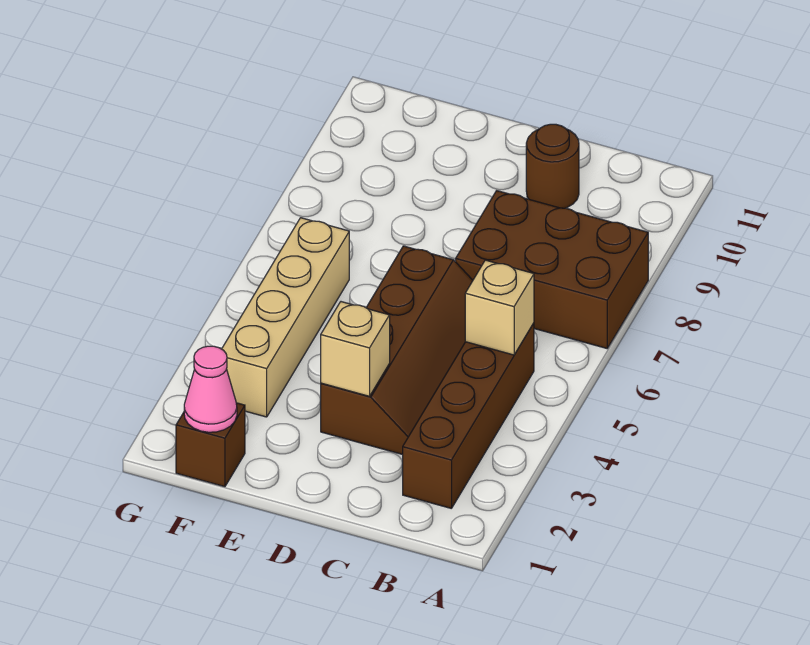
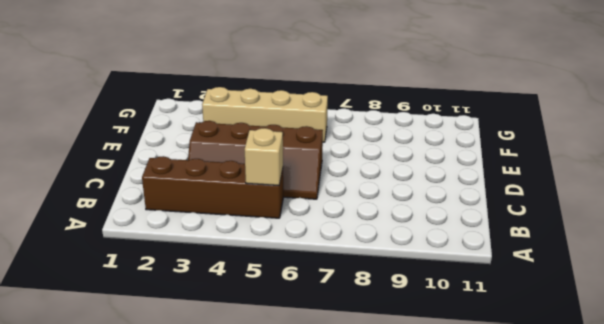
none -> brown brick A7:C8 level 1
none -> brown round brick C10 level 1

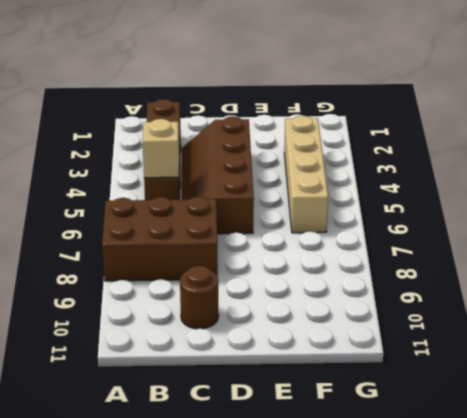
none -> brown brick F1 level 1
none -> tan brick D3 level 2

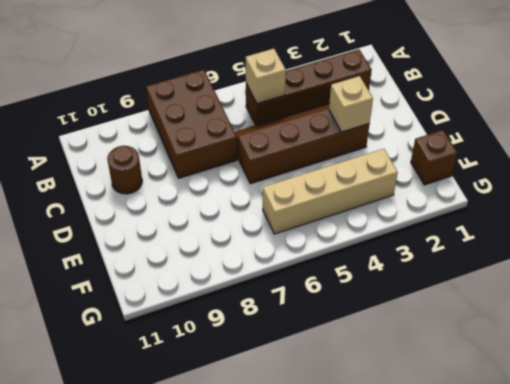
none -> pink cone F1 level 2

